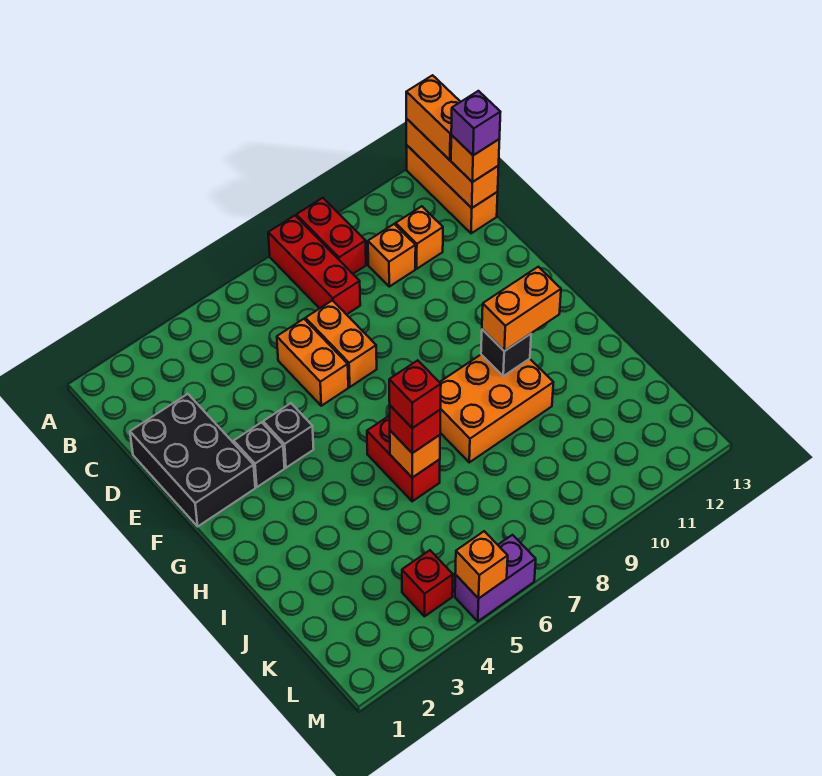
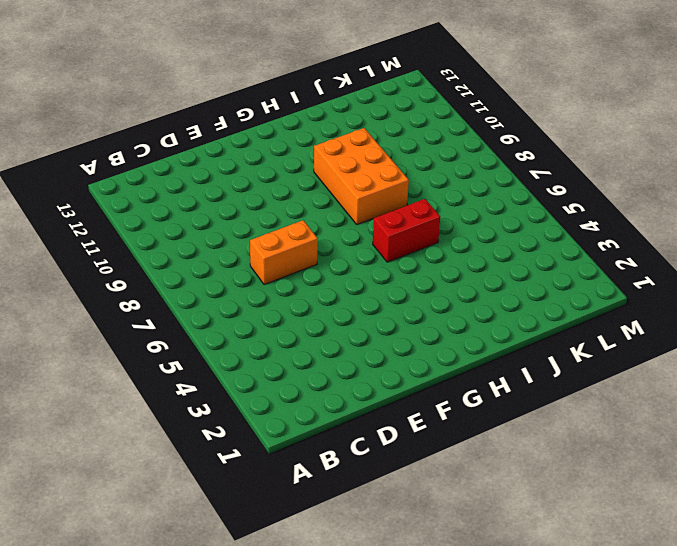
none -> red brick A8:C8 level 1
none -> red brick A9:B9 level 1
none -> orange brick A13:C13 level 1

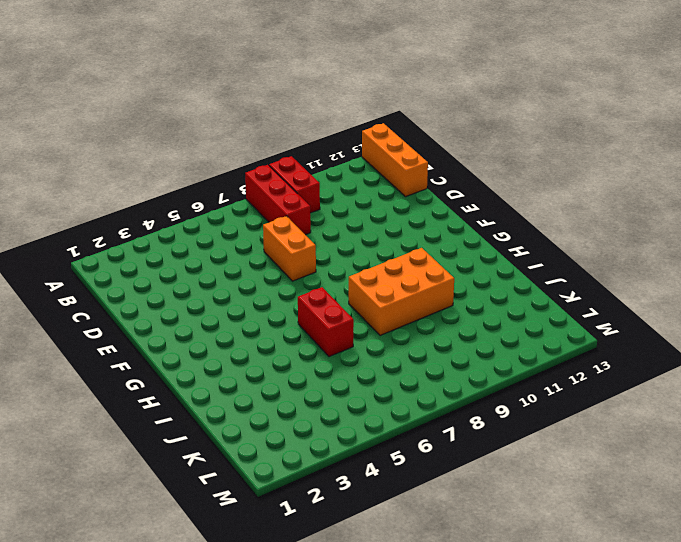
none -> orange brick C10 level 1
none -> orange brick C11 level 1
none -> black brick D1:F2 level 1

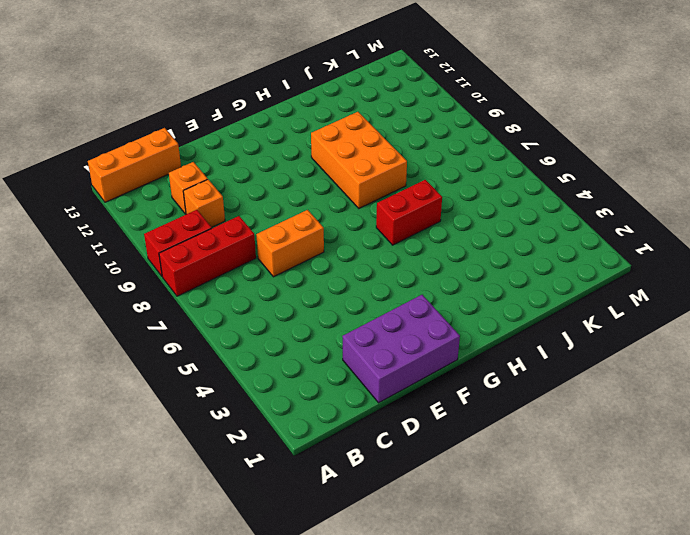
purple brick D1:F2 level 1 -> black brick D1:F2 level 1
none -> orange brick D6:E6 level 1
none -> black brick F3 level 1
none -> black brick F4 level 1

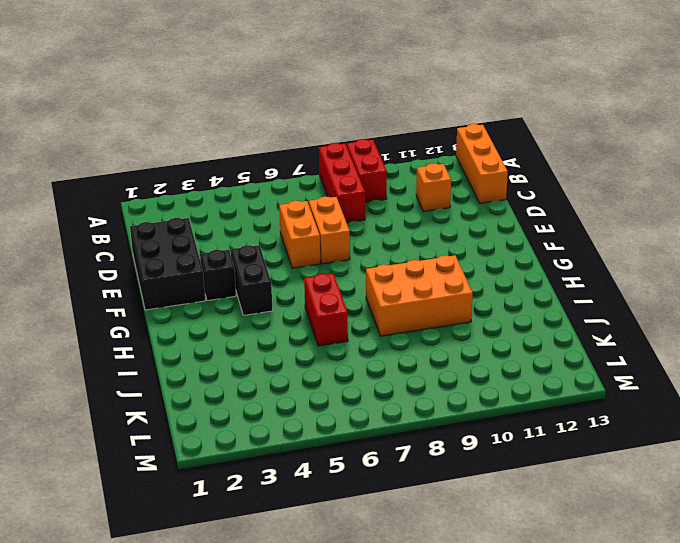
black brick F4:G4 level 1 -> black brick F4 level 1
none -> orange brick C10 level 1
none -> red brick L4 level 1
none -> purple brick M5:M6 level 1

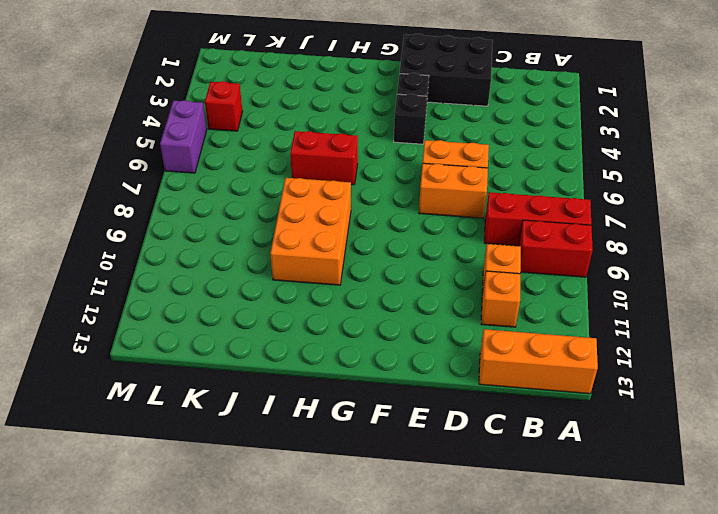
none -> orange brick A13:C13 level 2
none -> black brick H10 level 2
none -> orange brick I6 level 2

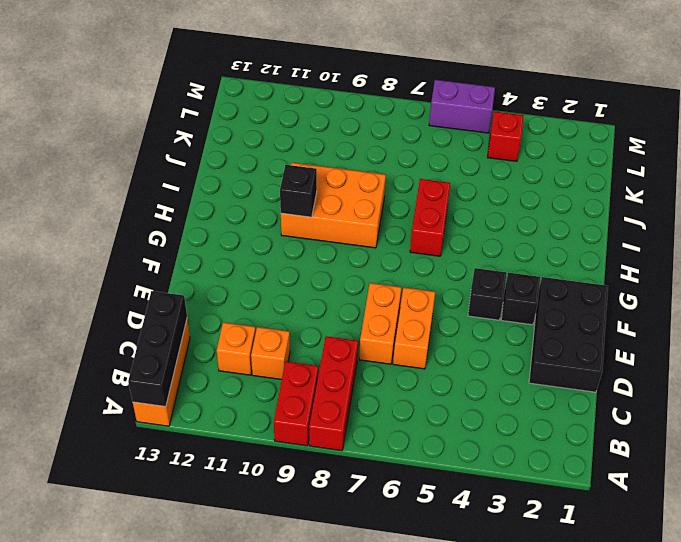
black brick A13:C13 level 2 -> orange brick A13:C13 level 2
none -> orange brick I6 level 2
none -> orange brick M5 level 2
none -> orange brick A13:B13 level 3

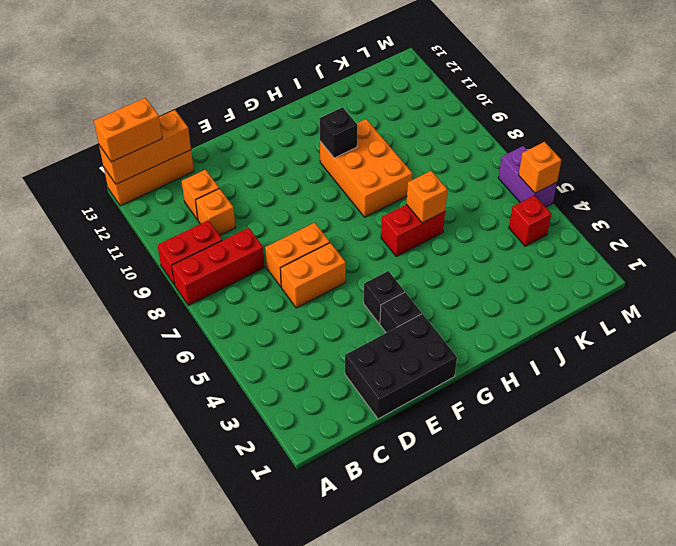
none -> orange brick C13 level 3
none -> orange brick H10:H11 level 3
none -> red brick I6 level 3

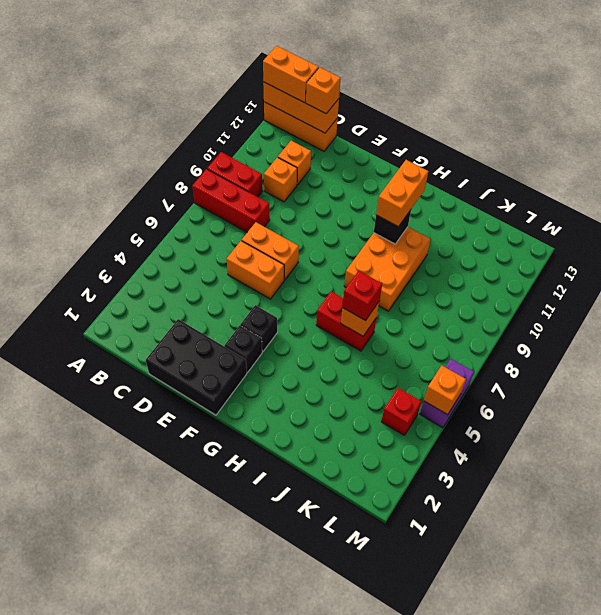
none -> purple brick C13 level 4
none -> red brick I6 level 4

